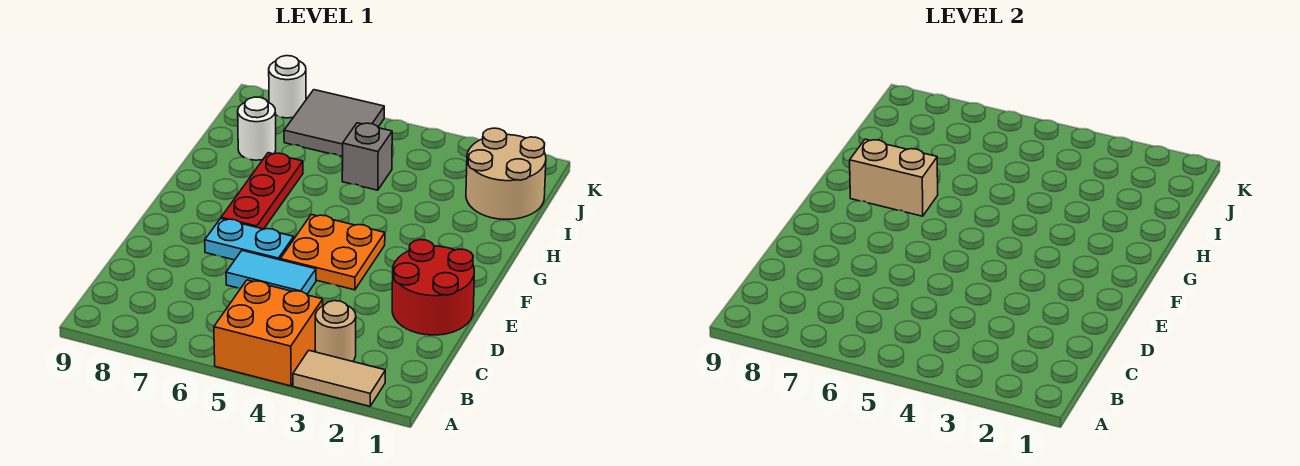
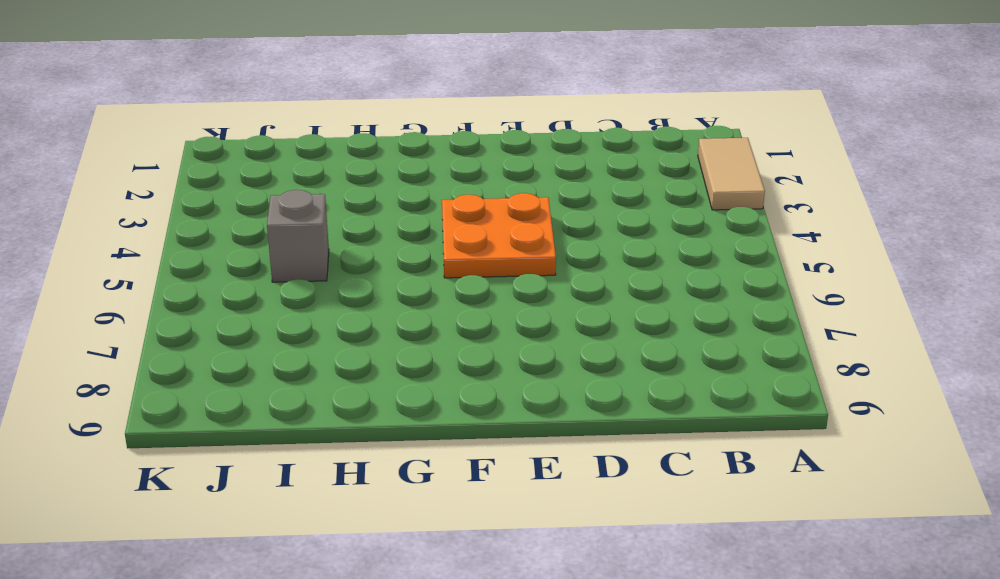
none -> orange brick A4:B5 level 1
none -> tan round brick B3 level 1
none -> red round brick D1:E2 level 1

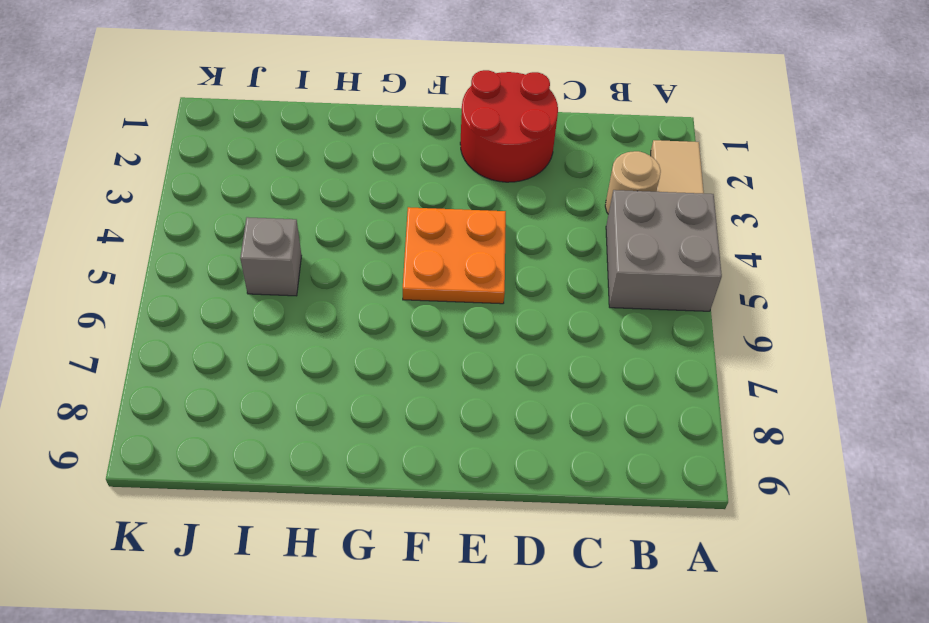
grey brick A4:B5 level 1 -> orange brick A4:B5 level 1
none -> cyan tile D5:D6 level 1
none -> cyan plate E6:E7 level 1
none -> red plate F7:H7 level 1

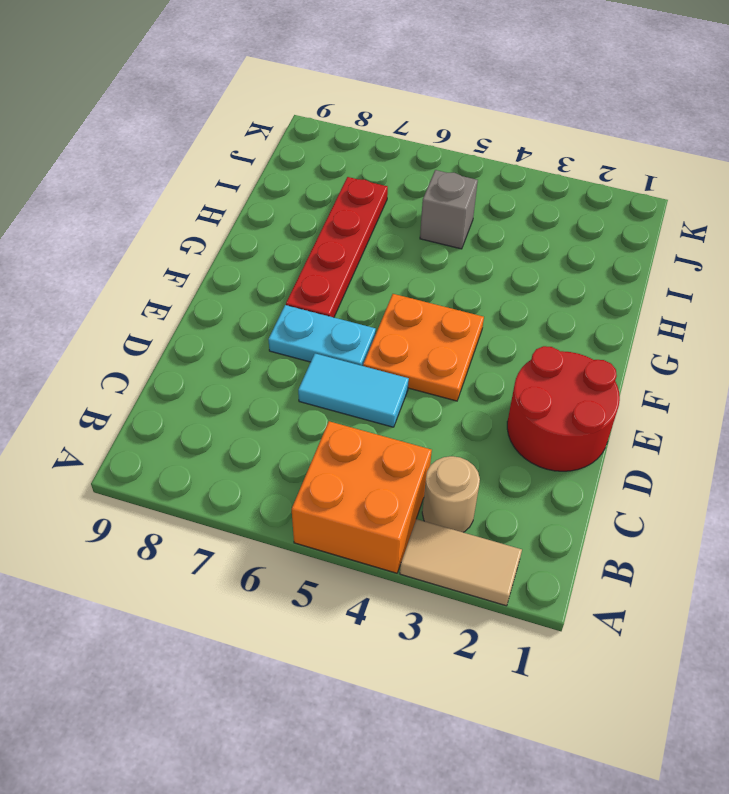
red plate F7:I7 level 1 -> red plate F7:H7 level 1
none -> tan round brick I1:J2 level 1
none -> white round brick I8 level 1
none -> grey tile J6:K7 level 1

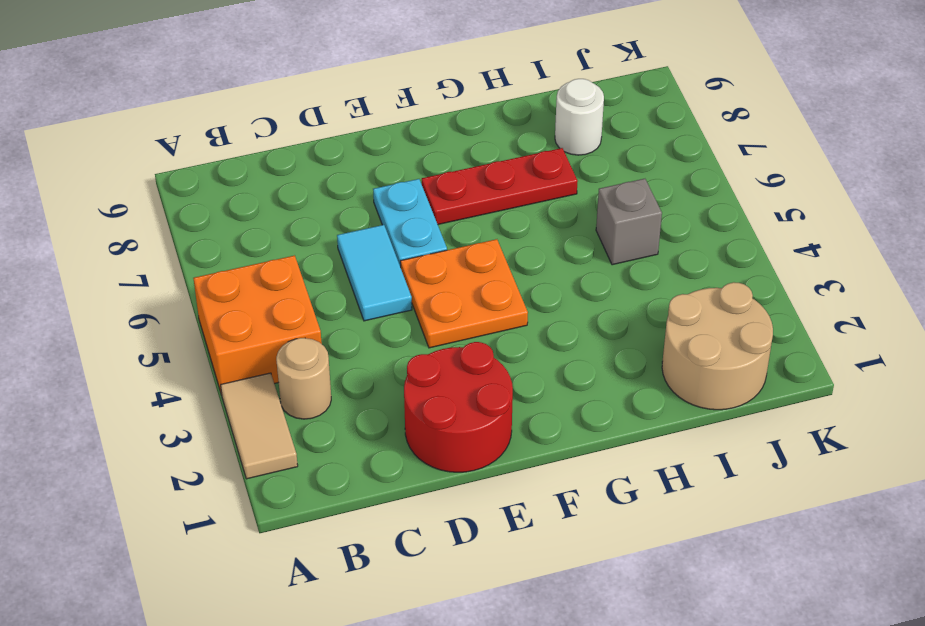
none -> grey tile J6:K7 level 1
none -> white round brick K8 level 1
none -> tan brick G7:G8 level 2

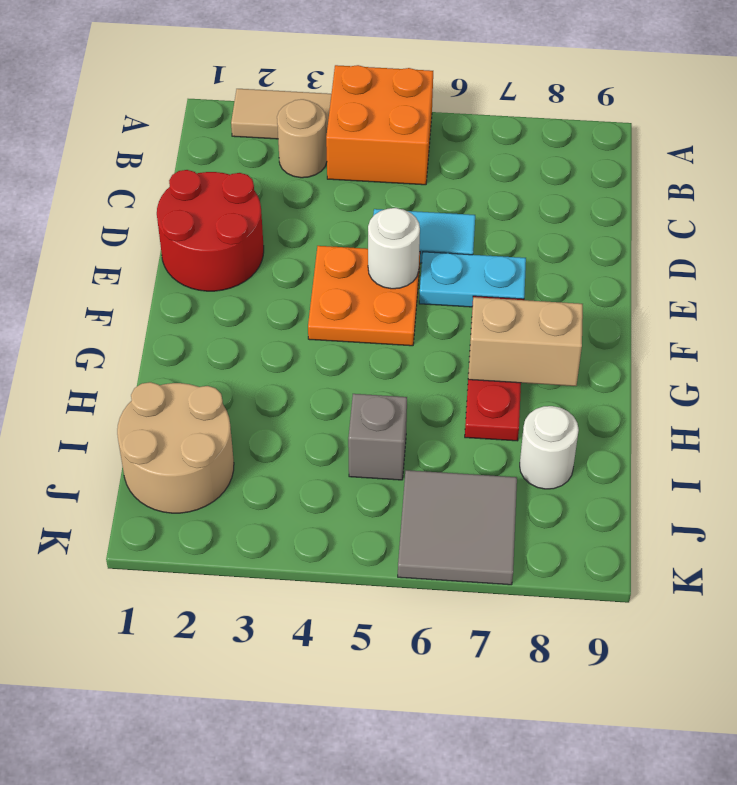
white round brick E5 level 2 -> white round brick K8 level 1

